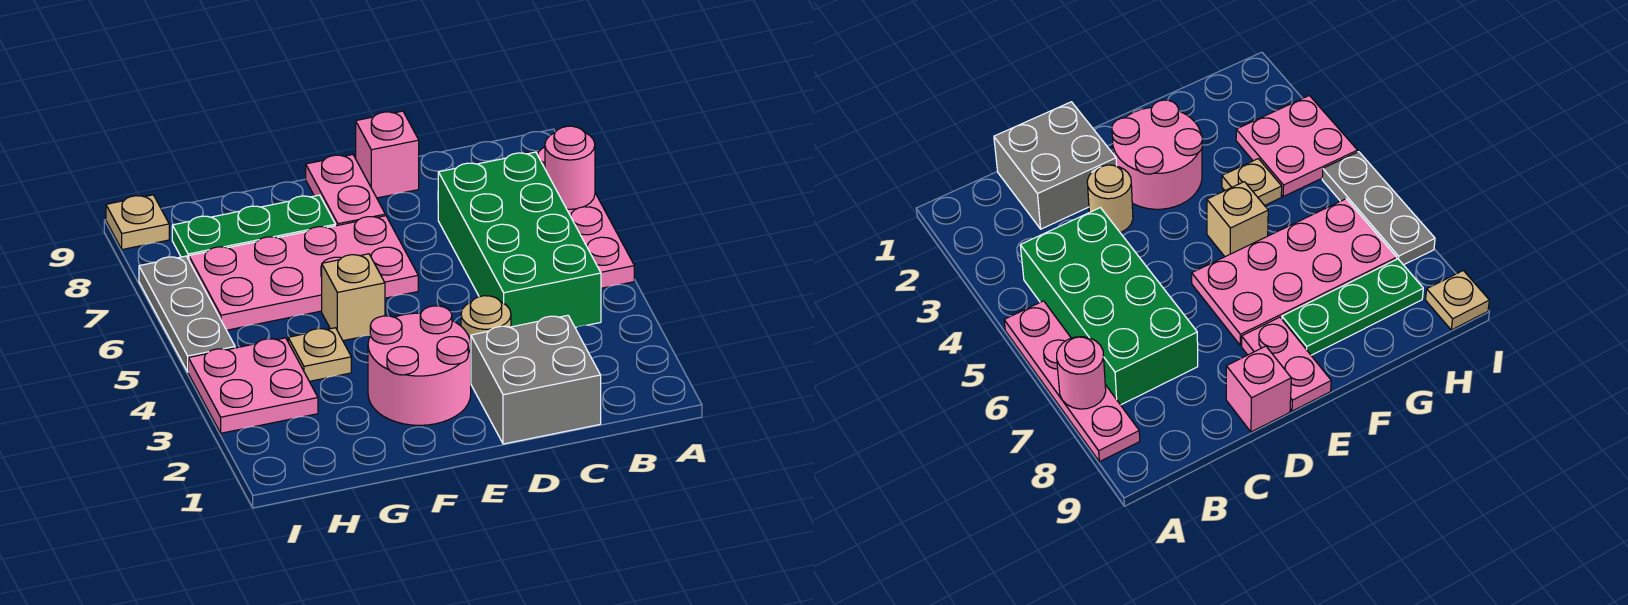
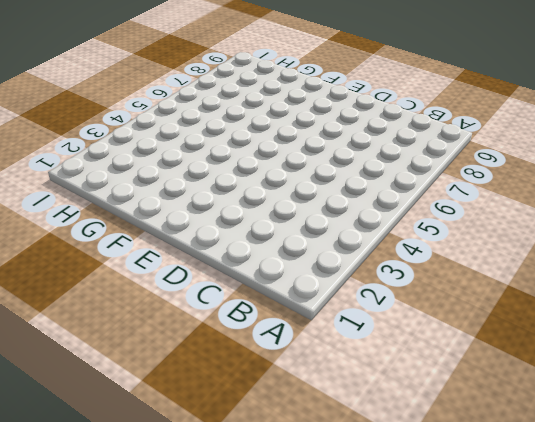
none -> pink plate A5:A8 level 1
none -> green brick B4:C7 level 1
none -> grey brick C1:D2 level 1

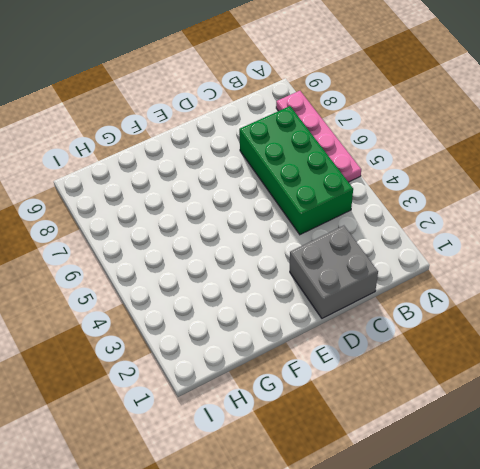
none -> tan round brick D3 level 1
none -> pink brick D9 level 1
none -> pink round brick E2:F3 level 1

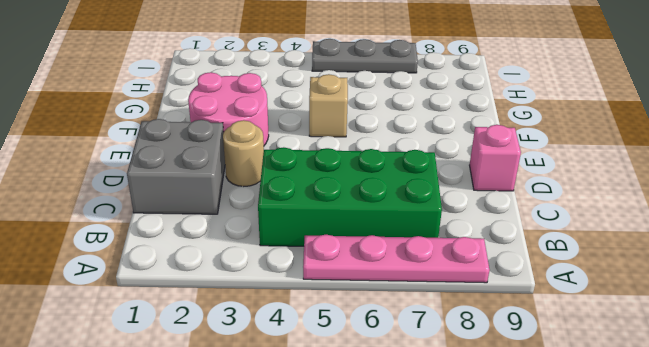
none -> pink plate E6:H7 level 1
none -> pink plate E8:E9 level 1
none -> green plate F8:H8 level 1

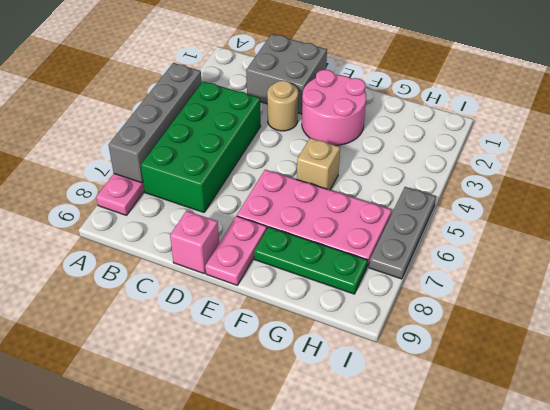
grey brick A4:A7 level 2 -> pink round brick A7 level 2
none -> tan plate G4 level 1
none -> pink plate H3:I4 level 1
none -> tan plate I9 level 1

